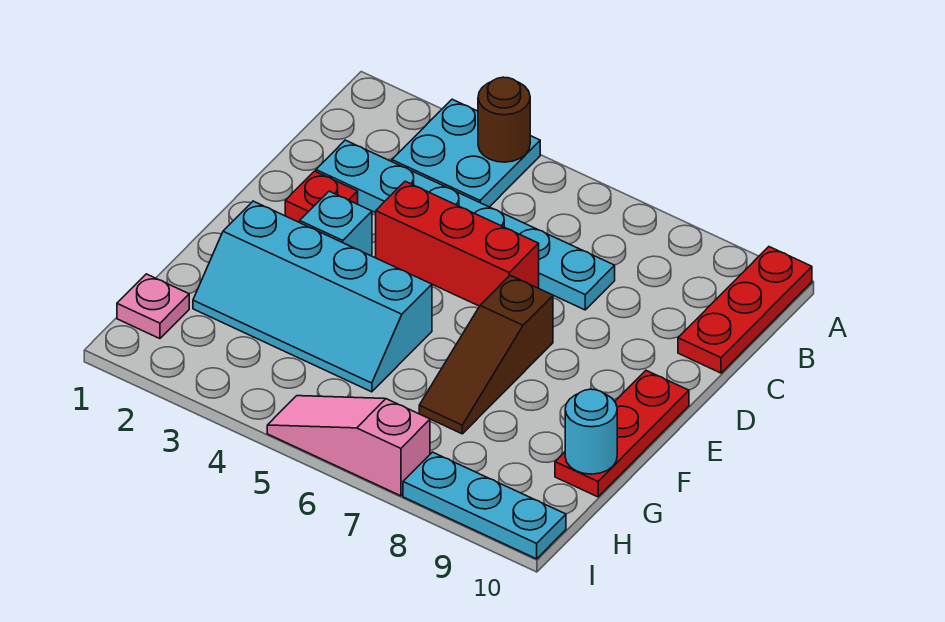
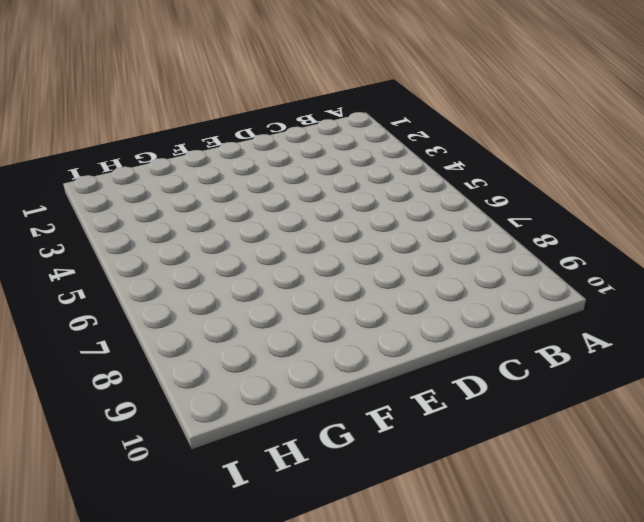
none -> cyan plate A3:B4 level 1
none -> red plate A10:C10 level 1
none -> cyan plate C2:C7 level 1

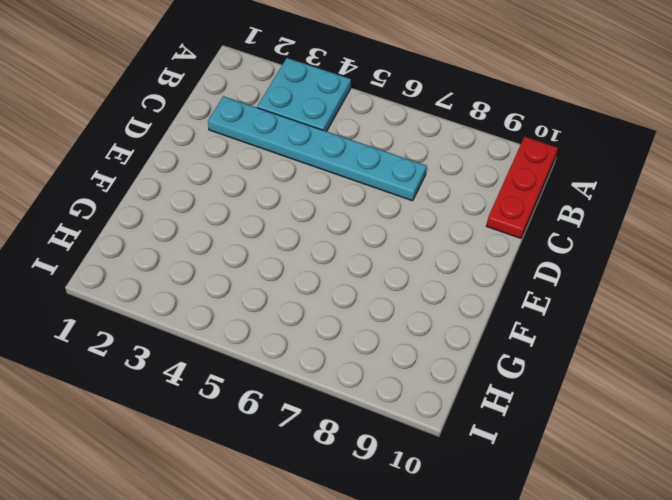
none -> red plate D2 level 1
none -> red brick D4:D6 level 1
none -> cyan brick E3 level 1

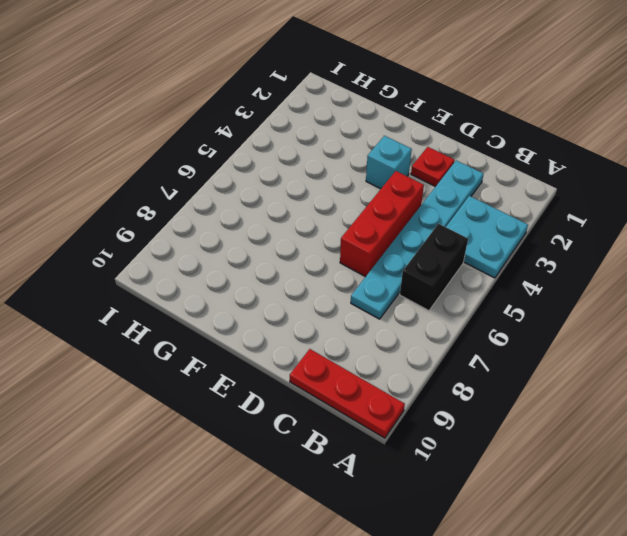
black brick B5:B6 level 1 -> none
none -> brown slope E7:G7 level 1 top E
none -> red plate E10:G10 level 1
none -> cyan slope F2:G5 level 1 top F

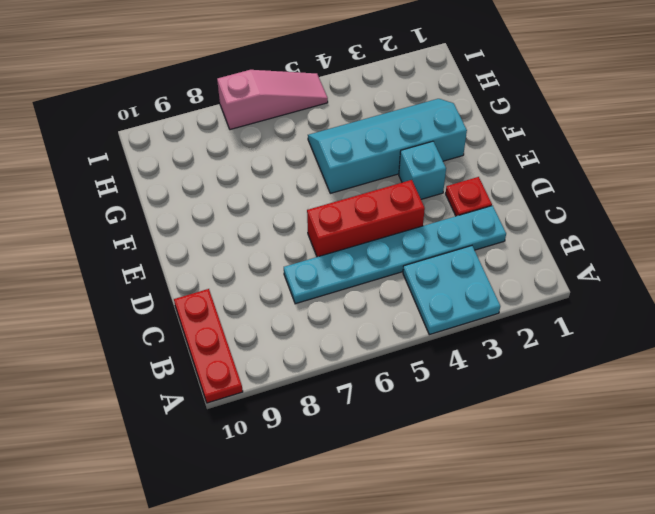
none -> brown slope E7:G7 level 1 top E
none -> red plate E10:G10 level 1
none -> pink plate H1 level 1

